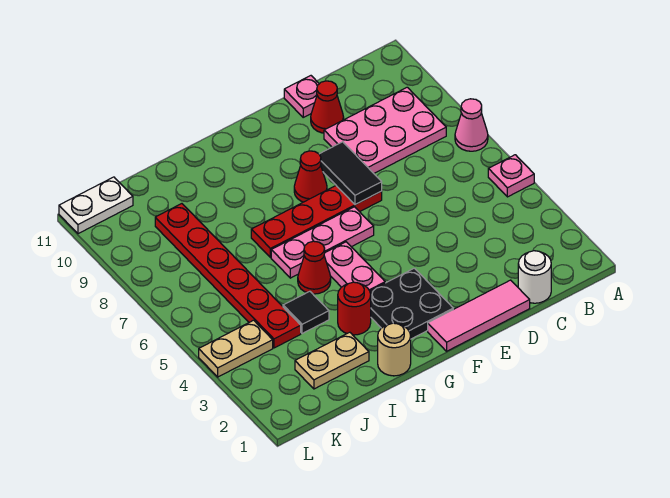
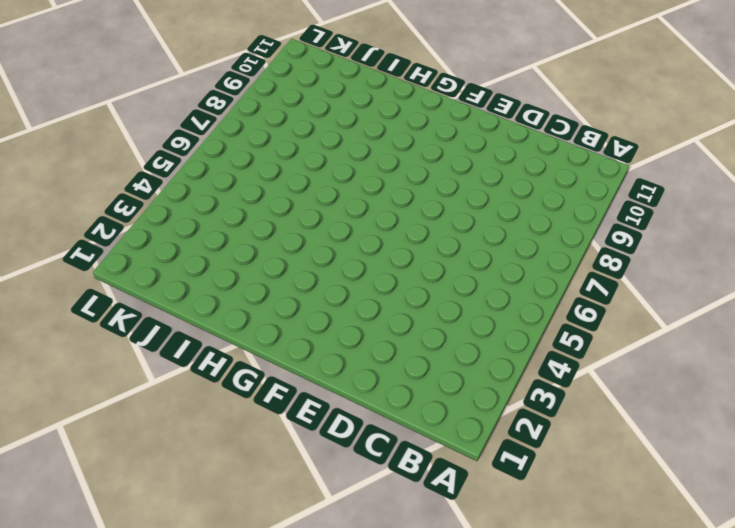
none -> pink plate A5 level 1
none -> pink cone A7 level 1
none -> pink plate B8:D9 level 1

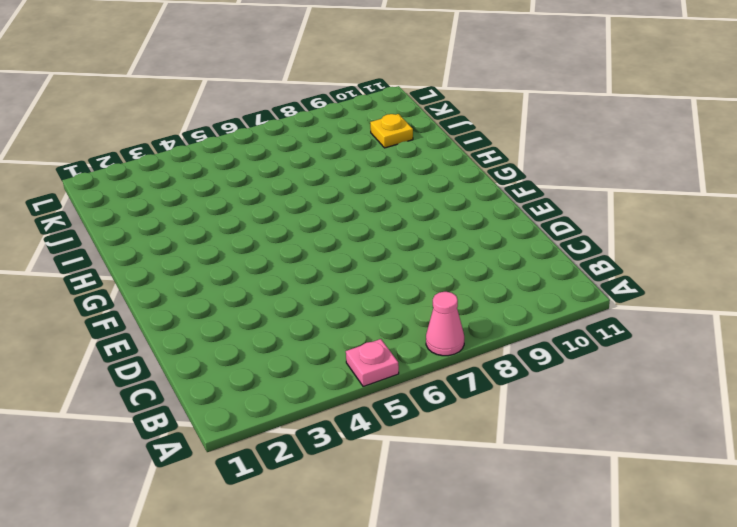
yellow plate J10 level 1 -> none
none -> pink plate B8:D9 level 1
none -> white round brick C1 level 1
none -> pink tile D1:F1 level 1

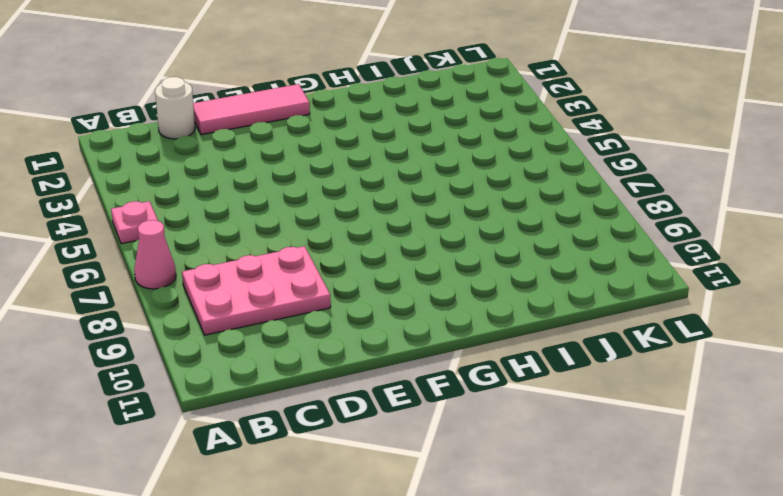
none -> red cone D10 level 1
none -> pink plate D11 level 1
none -> red plate E7:H7 level 1

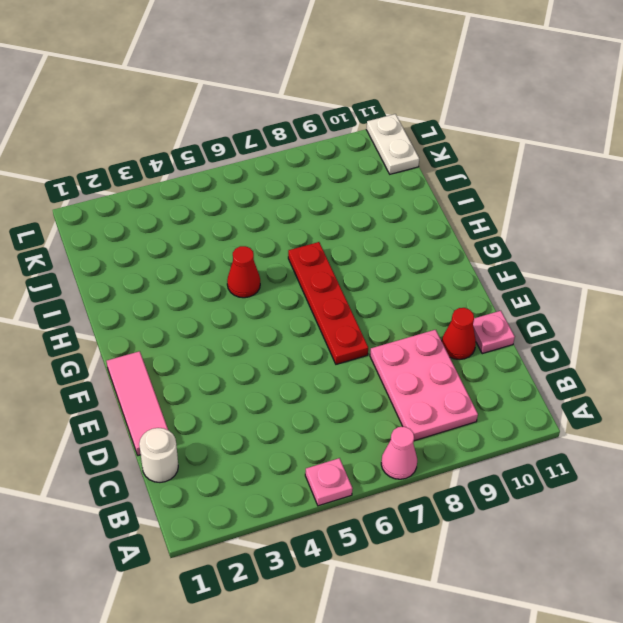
none -> black plate F2:G3 level 1
none -> pink plate F6:H6 level 1
none -> red cone F8 level 1

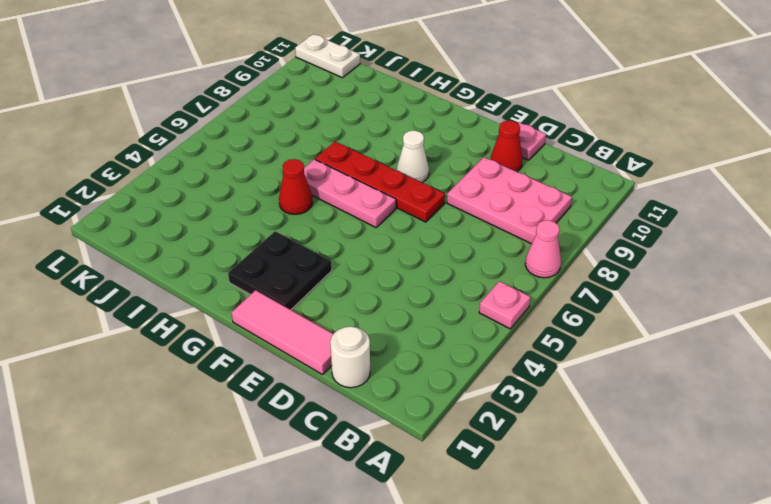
white cone F8 level 1 -> red cone F8 level 1
none -> pink plate G4:G5 level 1
none -> tan round brick H1 level 1
none -> red round brick H3 level 1

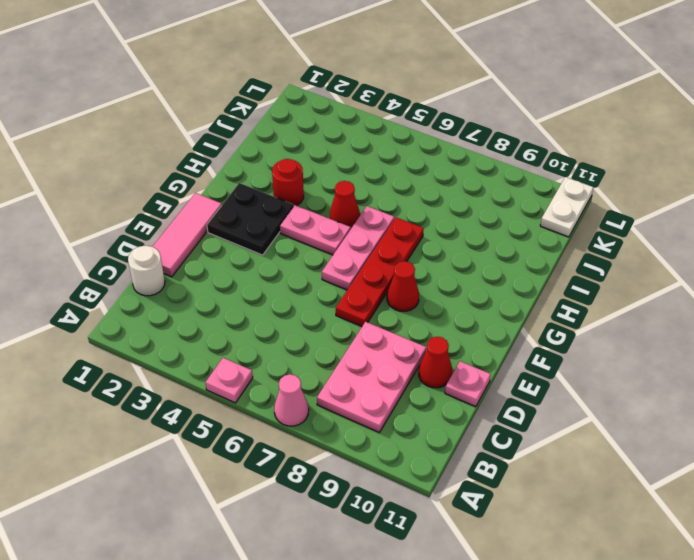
none -> tan round brick H1 level 1
none -> tan plate I2:J2 level 1
none -> black tile I4 level 1

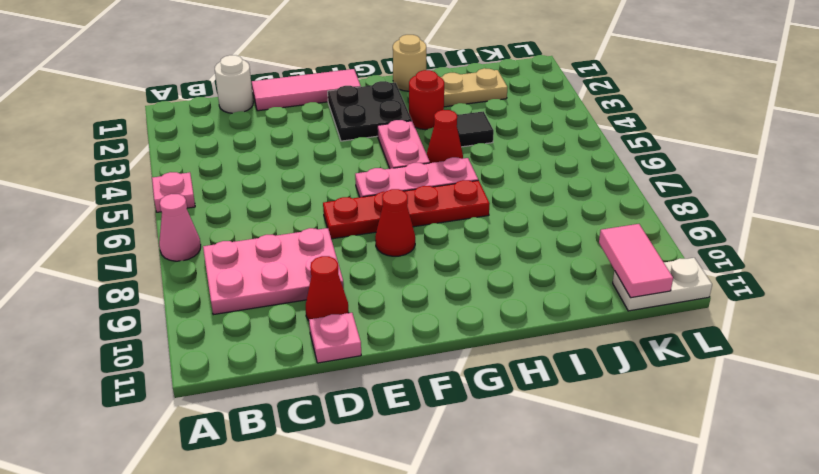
pink tile K10:K11 level 2 -> none
none -> red plate J4:J9 level 1
none -> tan plate K4:L4 level 1
none -> black tile E7:E8 level 2

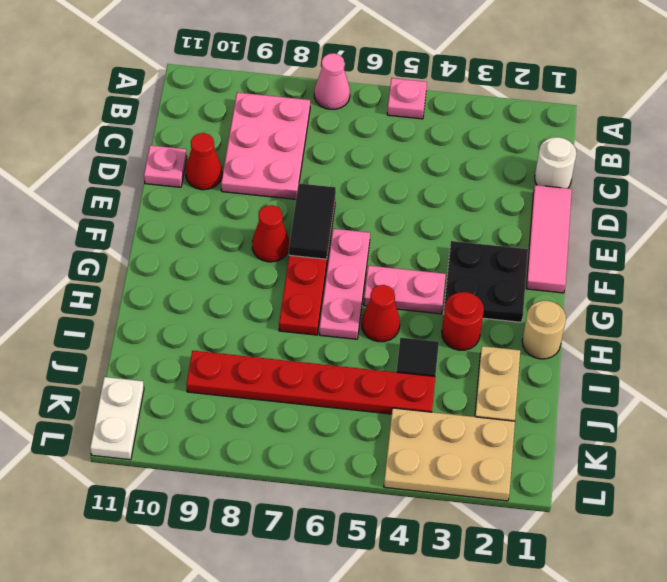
black tile E7:F7 level 2 -> black tile E7:E8 level 2
tan plate K2:L4 level 1 -> tan plate K4:L4 level 1

